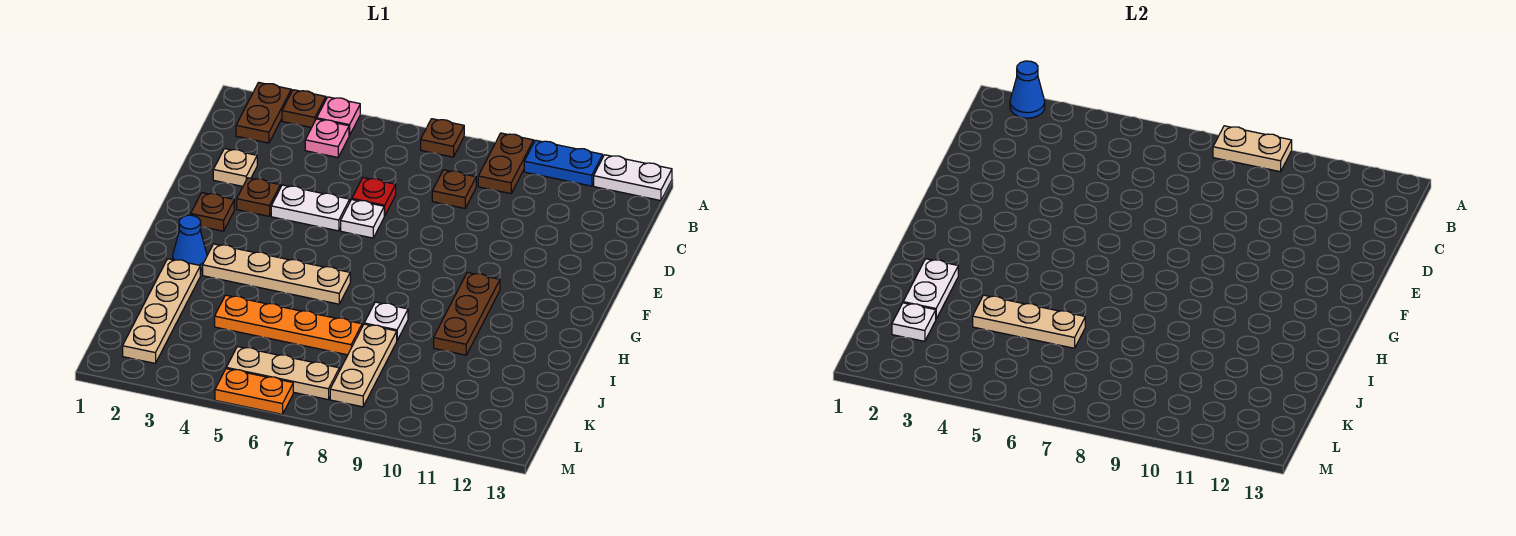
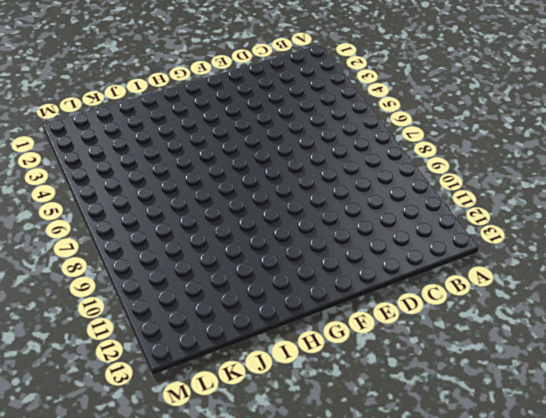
none -> brown plate A2:B2 level 1
none -> brown plate A3 level 1
none -> pink plate A4 level 1

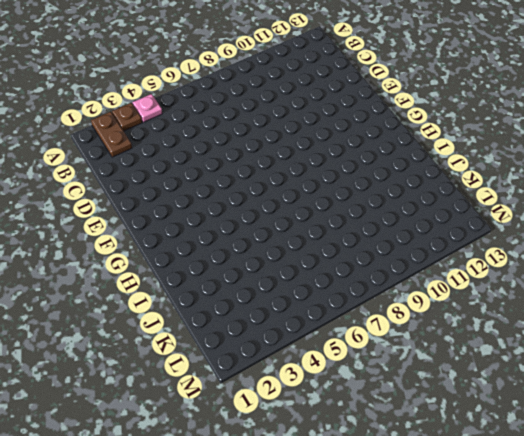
none -> brown plate A7 level 1
none -> brown plate A9:B9 level 1
none -> blue plate A10:A11 level 1

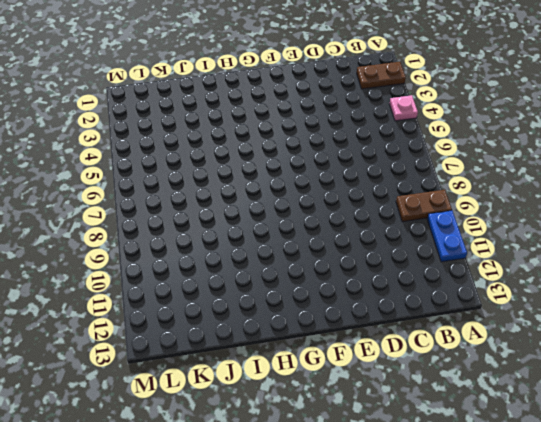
none -> brown plate A3 level 1
none -> brown plate A7 level 1
none -> white plate A12:A13 level 1

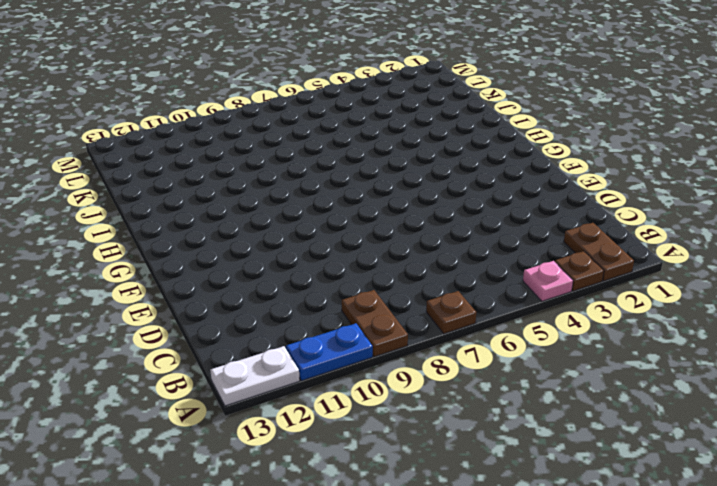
none -> pink plate B4 level 1
none -> brown plate C8 level 1
none -> tan plate D2 level 1

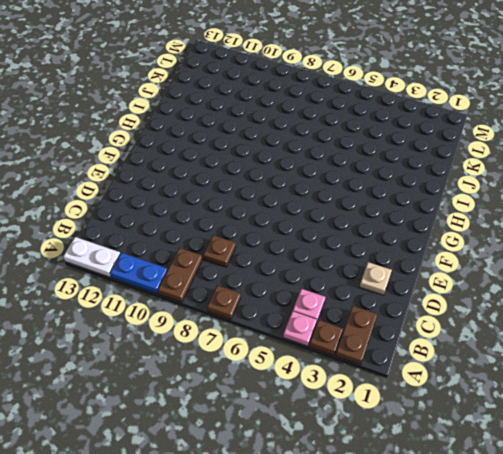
none -> red plate D6 level 1
none -> brown plate E3 level 1
none -> white plate E4:E5 level 1

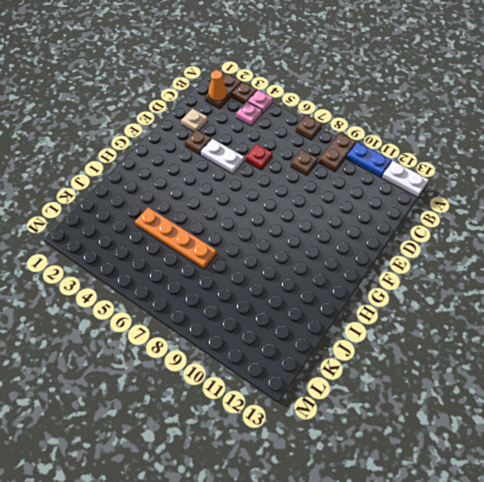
orange cone B2 level 2 -> none
none -> white plate E6 level 1
none -> brown plate F2 level 1
none -> brown plate G10:I10 level 1

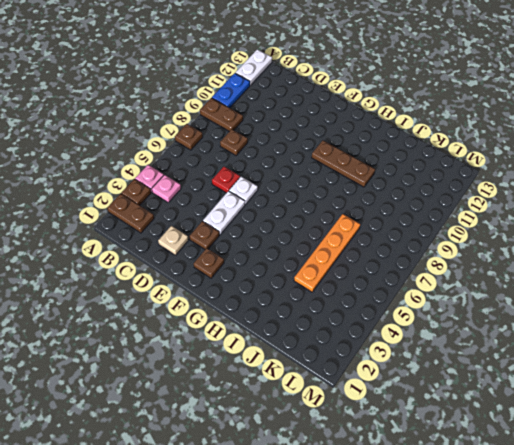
none -> blue cone H2 level 1
none -> tan plate H3:H6 level 1
none -> tan plate I2:L2 level 1

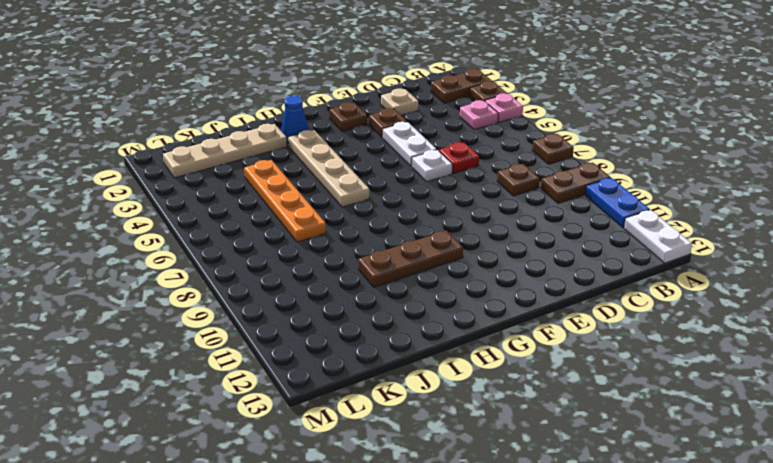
none -> white plate I8 level 1
none -> tan plate J8:L8 level 1
none -> tan plate L5:L7 level 1

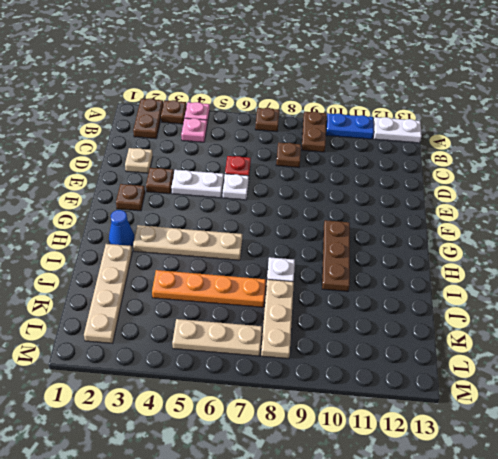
none -> orange plate M5:M6 level 1
none -> blue cone A2 level 2
none -> tan plate A8:A9 level 2

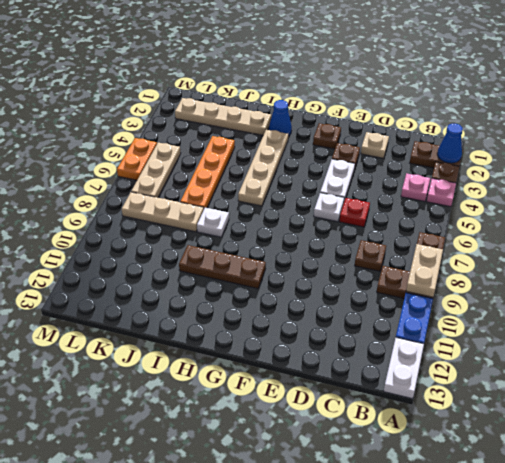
none -> white plate I2:J2 level 2
none -> tan plate J4:J6 level 2
none -> white plate K2 level 2

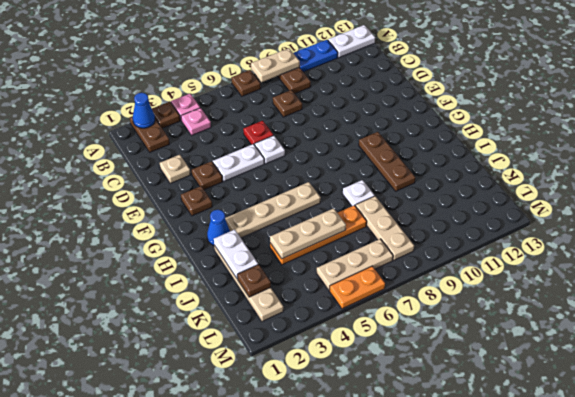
brown plate K2 level 2 -> white plate K2 level 2

